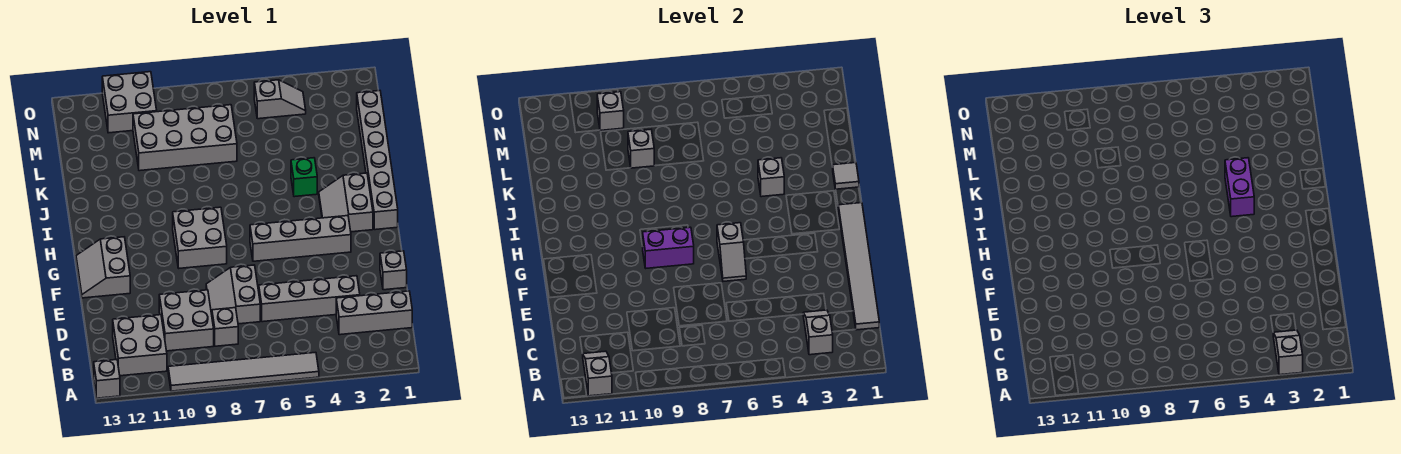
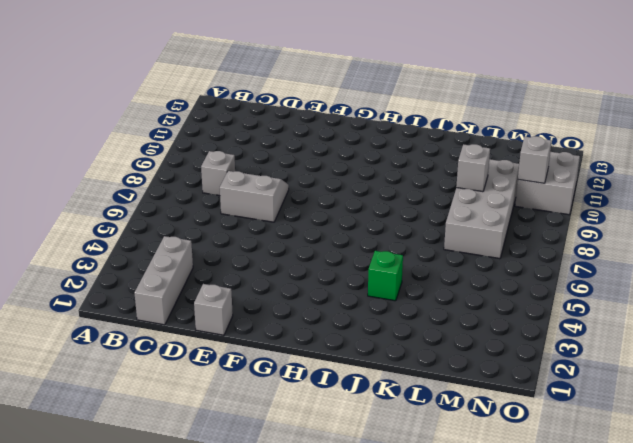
none -> grey tile A5:A10 level 1
none -> grey brick A13 level 1
none -> grey brick B11:C12 level 1

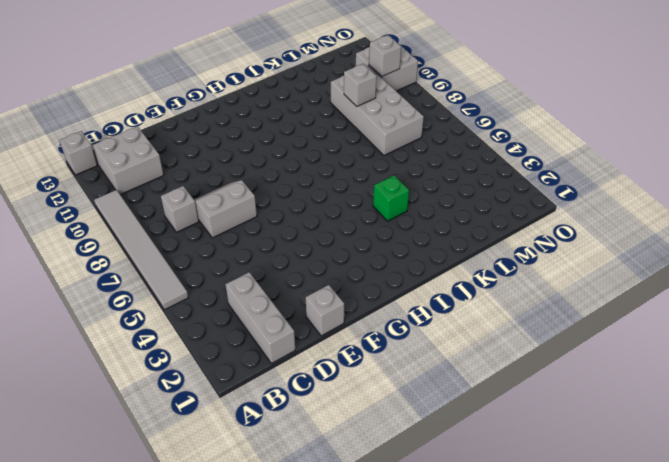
none -> grey brick C9:D10 level 1
none -> grey brick D3:D6 level 1
none -> grey slope F12:G13 level 1 top 12

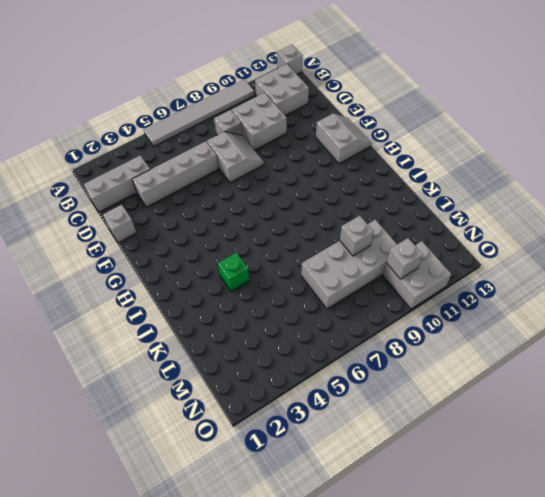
none -> grey brick G3:G6 level 1
none -> grey brick G8:H9 level 1
none -> grey brick H1:M1 level 1

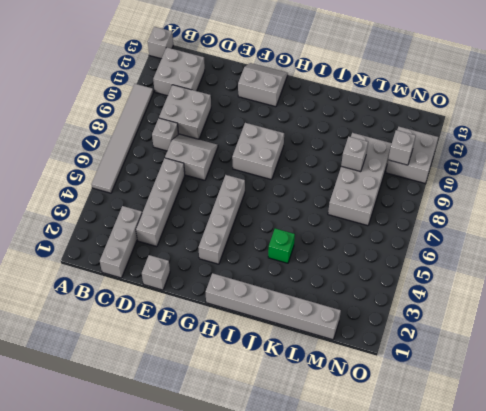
none -> grey slope H2:I3 level 1 top 2
none -> grey slope N4:N5 level 1 top 5
none -> grey slope A12:B12 level 2 top A

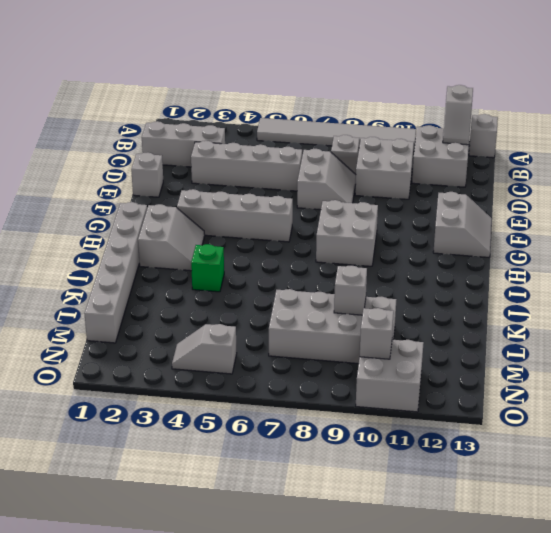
none -> grey slope B3:C3 level 2 top B
none -> grey tile C1:H1 level 2
none -> grey slope F6:G6 level 2 top G

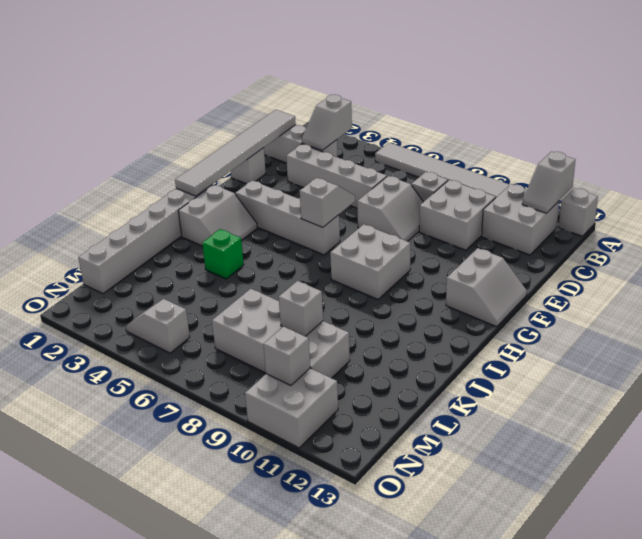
none -> purple brick G8:G9 level 2
none -> grey tile J1 level 2
none -> grey brick J4 level 2

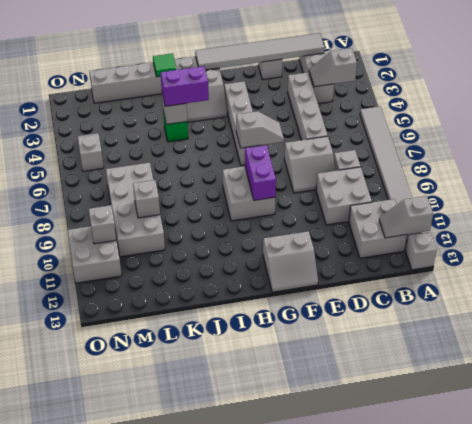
green tile J1 level 2 -> grey tile J1 level 2
none -> grey slope A3:B3 level 3 top A

